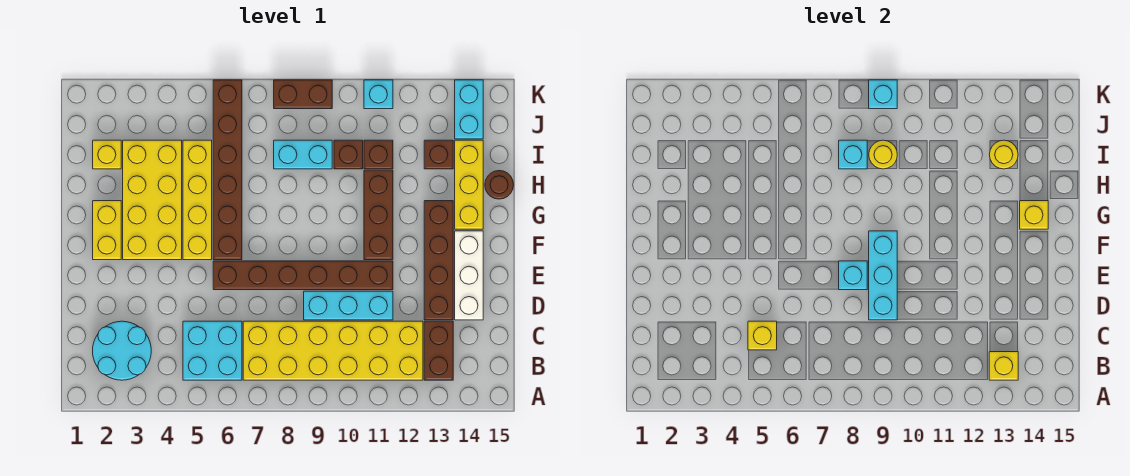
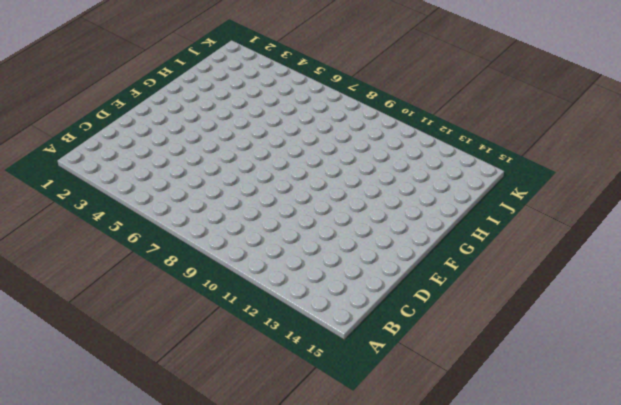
none -> cyan round brick B2:C3 level 1
none -> cyan brick B5:C6 level 1
none -> yellow brick B7:C12 level 1
none -> brown brick B13:C13 level 1

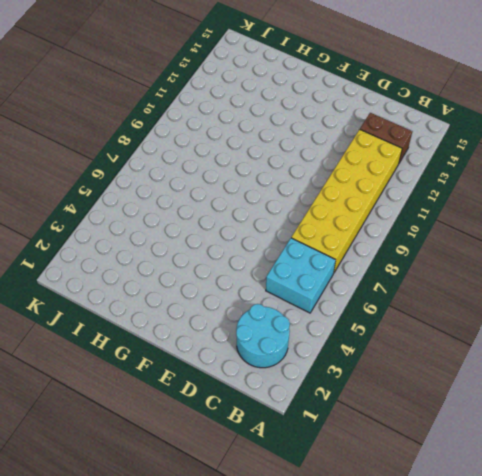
none -> cyan brick D9:D11 level 1
none -> brown brick D13:G13 level 1
none -> white brick D14:F14 level 1
none -> brown brick E6:E11 level 1

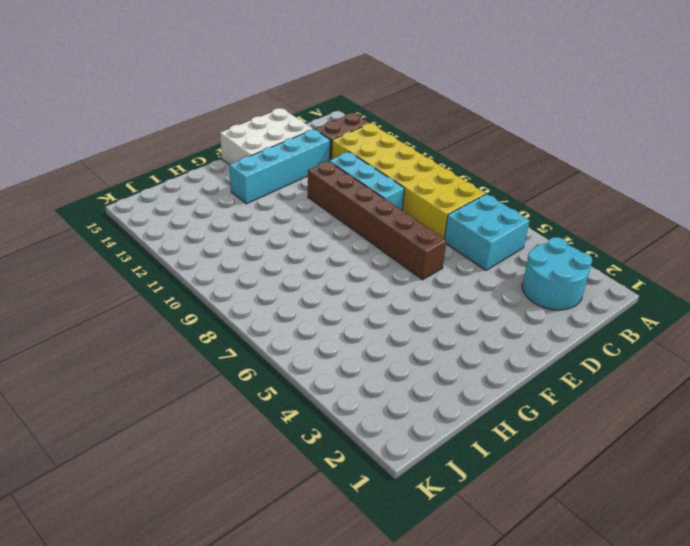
cyan brick D13:G13 level 1 -> brown brick D13:G13 level 1
white brick D14:F15 level 1 -> white brick D14:F14 level 1
none -> yellow brick F2:G2 level 1
none -> yellow brick F3:I4 level 1
none -> yellow brick F5:I5 level 1
none -> brown brick F6:K6 level 1

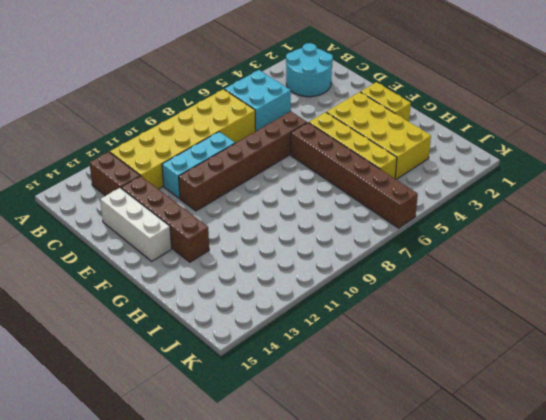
none -> brown brick F11:H11 level 1
none -> yellow brick G14:I14 level 1
none -> brown round brick H15 level 1
none -> yellow brick I2 level 1

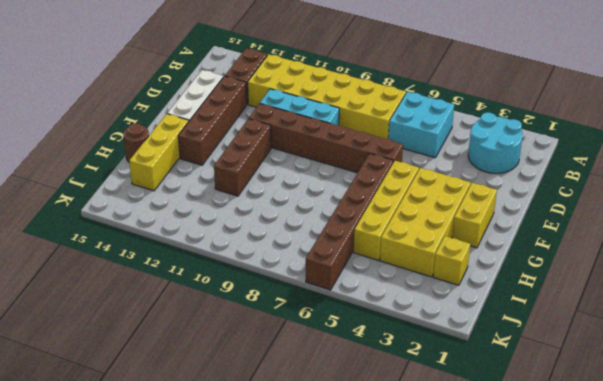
none -> cyan brick I8:I9 level 1
none -> brown brick I10 level 1
none -> brown brick I11 level 1
none -> brown brick I13 level 1

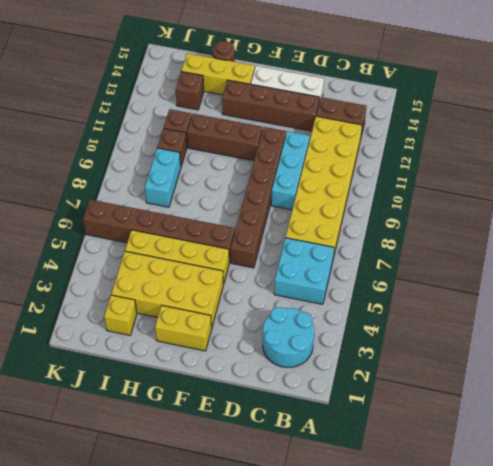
none -> cyan brick J14:K14 level 1
none -> brown brick K8:K9 level 1
none -> cyan brick K11 level 1
none -> yellow brick B13 level 2

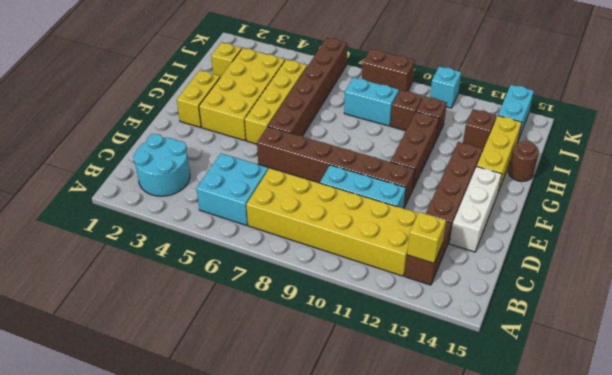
none -> yellow brick C5 level 2
none -> cyan brick D9:F9 level 2
none -> cyan brick E8 level 2
none -> yellow brick G14 level 2

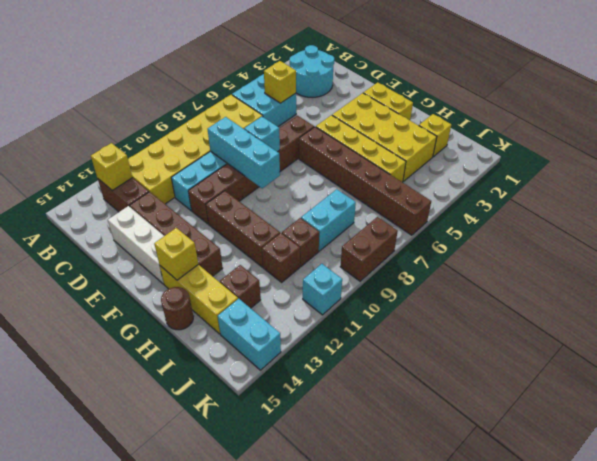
none -> cyan brick I8 level 2
none -> yellow round brick I9 level 2
none -> yellow round brick I13 level 2
none -> cyan brick K9 level 2

